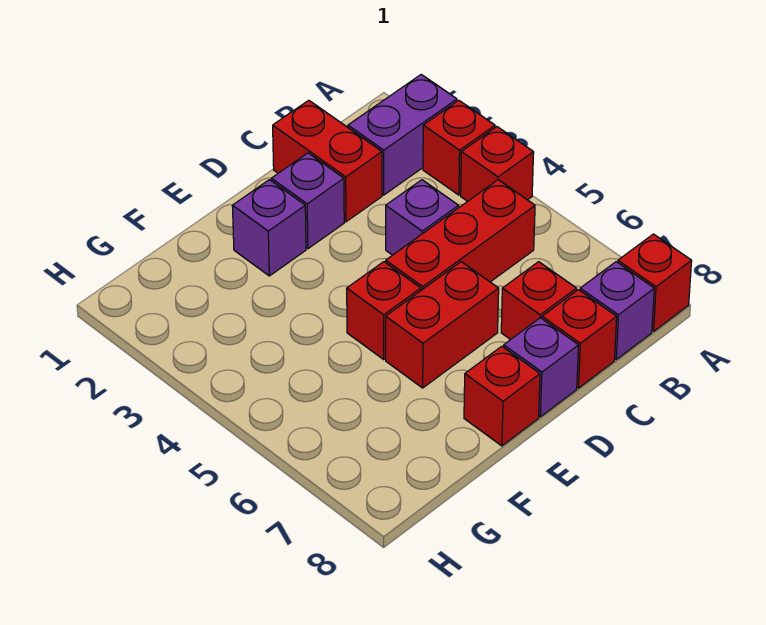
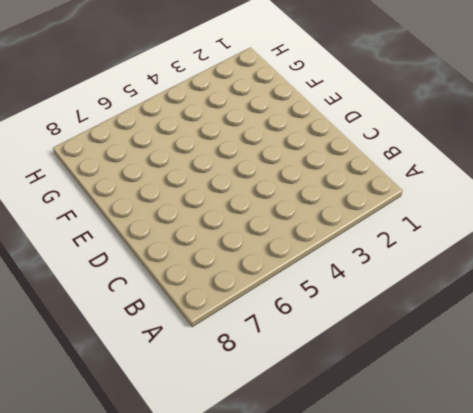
none -> purple brick A2:B2 level 1
none -> red brick A3 level 1
none -> red brick A4 level 1

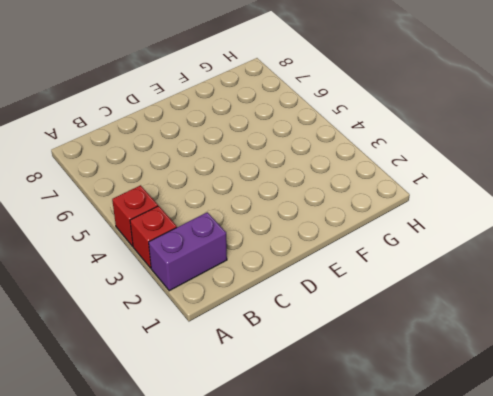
none -> red brick A8 level 1
none -> red brick B5:D5 level 1
none -> purple brick B8 level 1

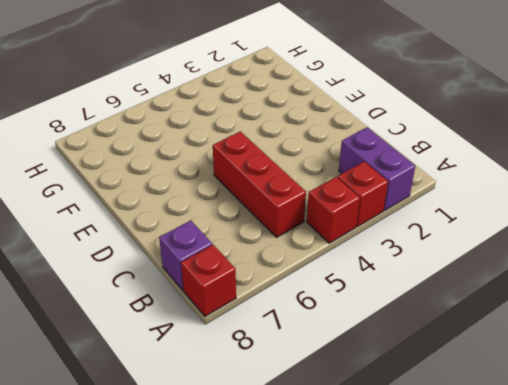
none -> red brick C1:C2 level 1
none -> purple brick C4 level 1
none -> red brick C7 level 1

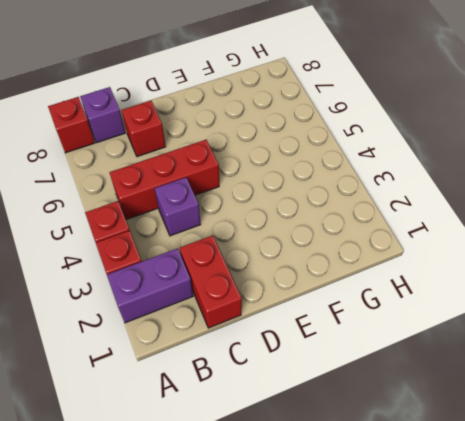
none -> red brick C8 level 1
none -> purple brick D2 level 1
none -> red brick D6:E6 level 1

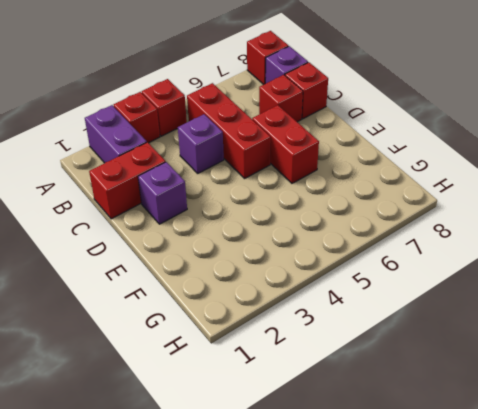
none -> purple brick D8 level 1
none -> purple brick E2 level 1
none -> red brick E5 level 1

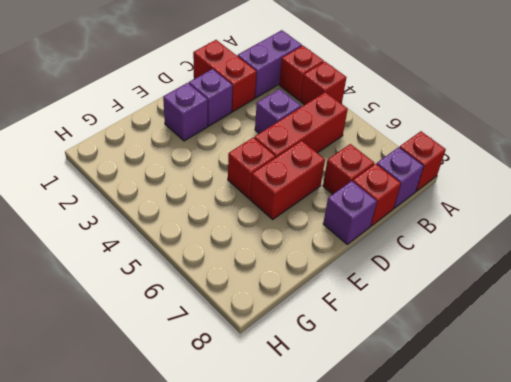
none -> red brick E8 level 1

